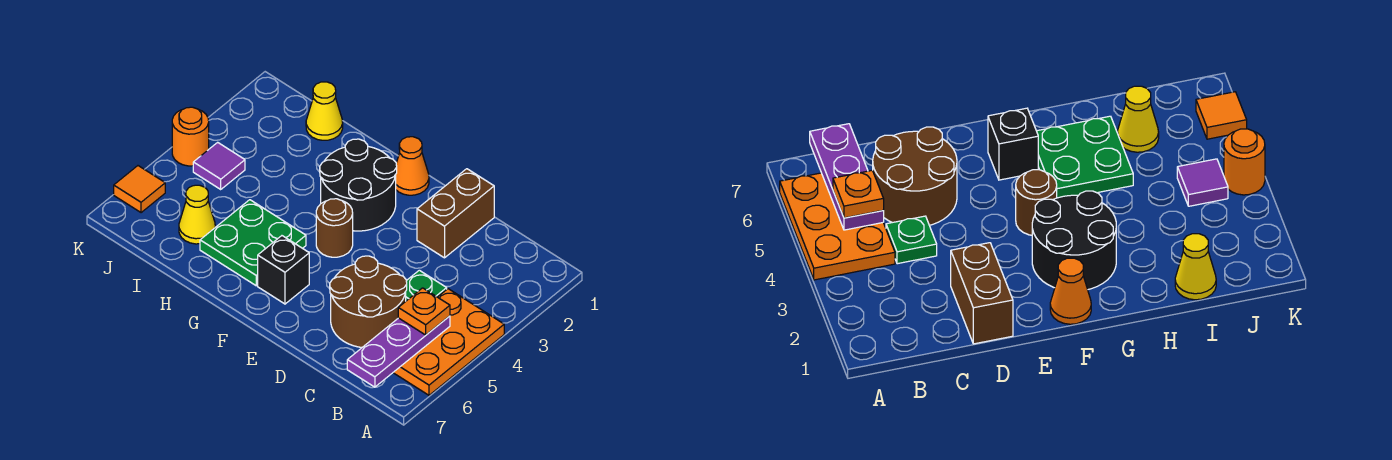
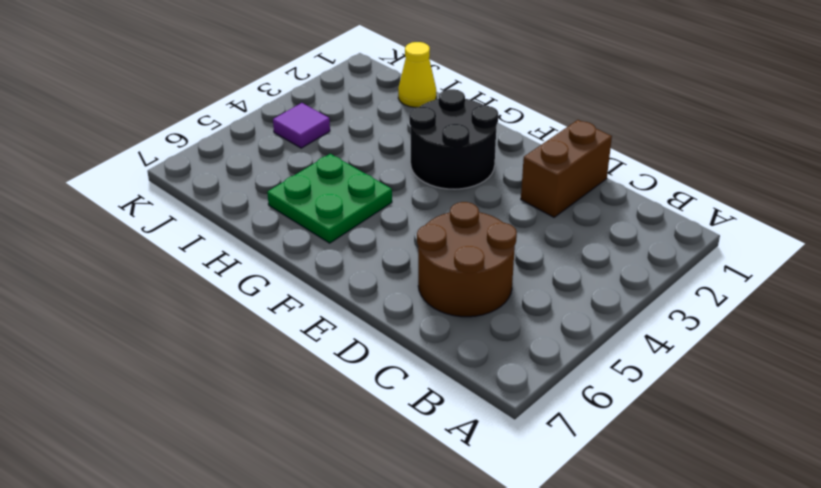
none -> orange plate A4:B6 level 1
none -> green plate C4 level 1
none -> orange cone F1 level 1

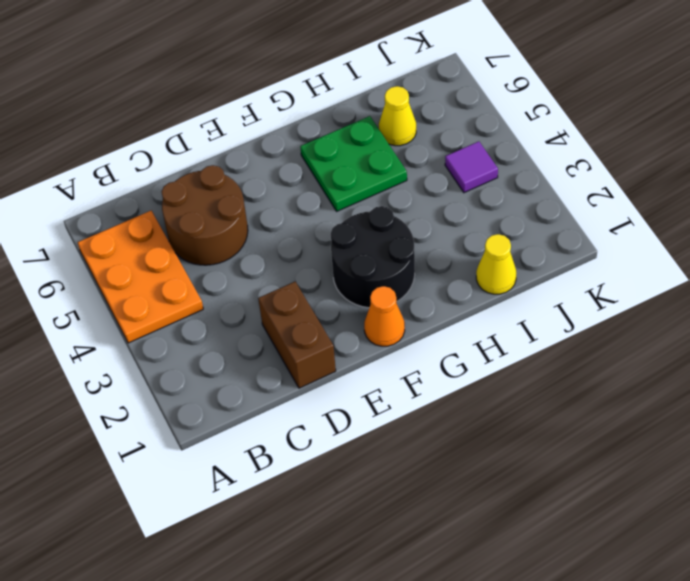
none -> green plate C4 level 1
none -> brown round brick F4 level 1
none -> black brick F6 level 1

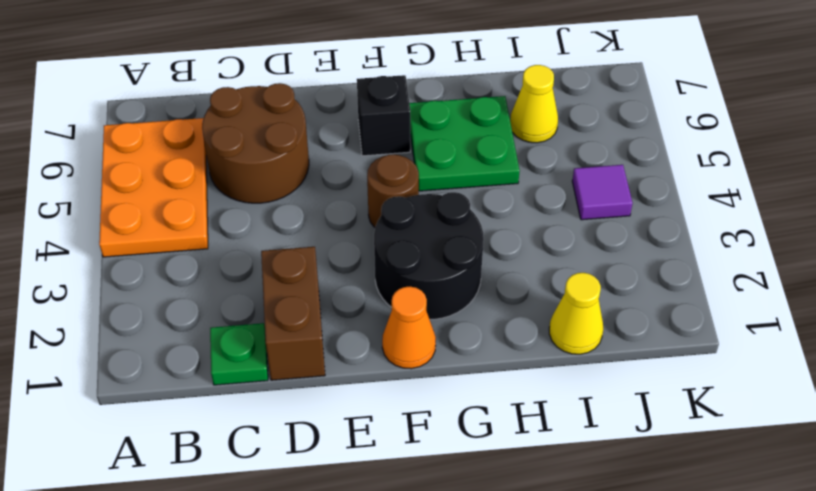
green plate C1 level 1 -> green plate C4 level 1
none -> orange round brick K4 level 1
none -> orange tile K6 level 1
none -> purple plate B5:B7 level 2

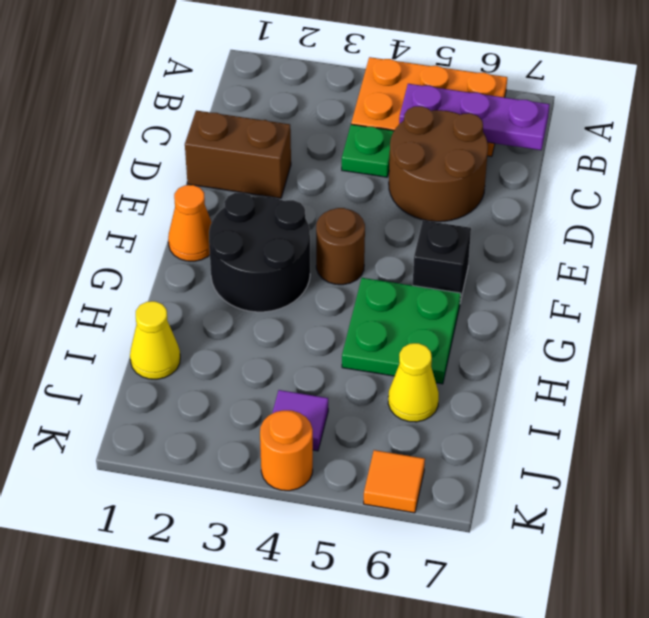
none -> orange plate B5 level 3

